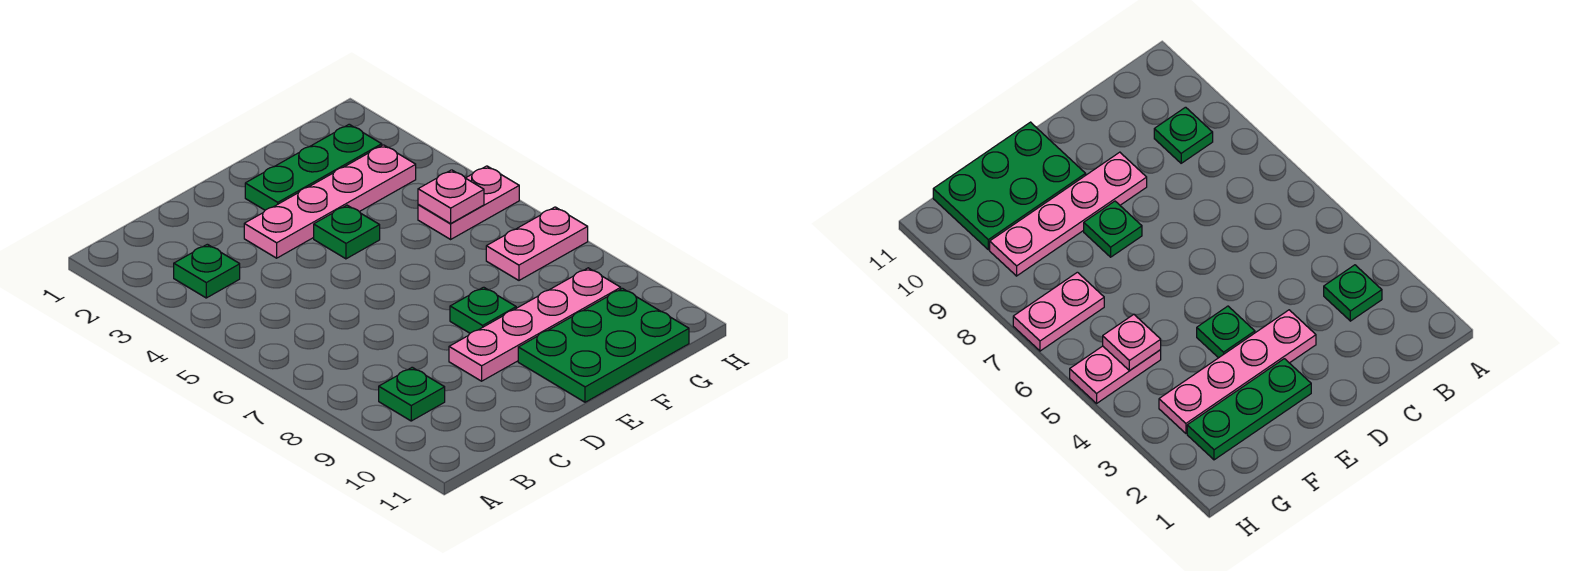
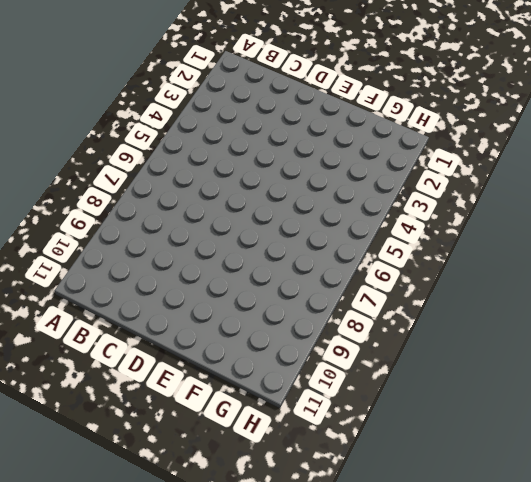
none -> green plate B3 level 1
none -> green plate B9 level 1

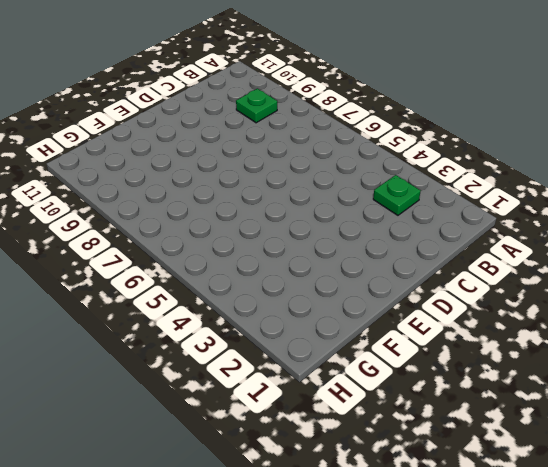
none -> pink plate D3:G3 level 1
none -> pink plate D9:G9 level 1

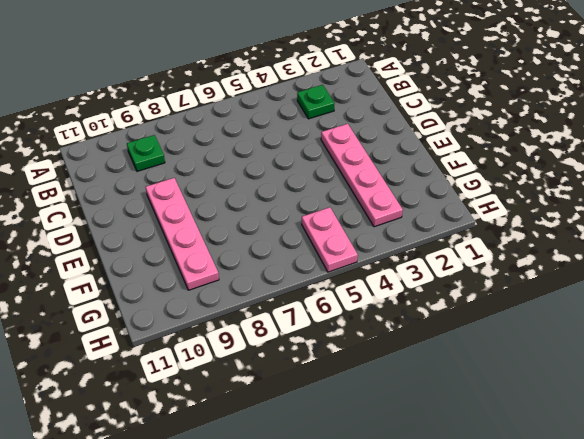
none -> green plate E2:G2 level 1
none -> green plate E4 level 1

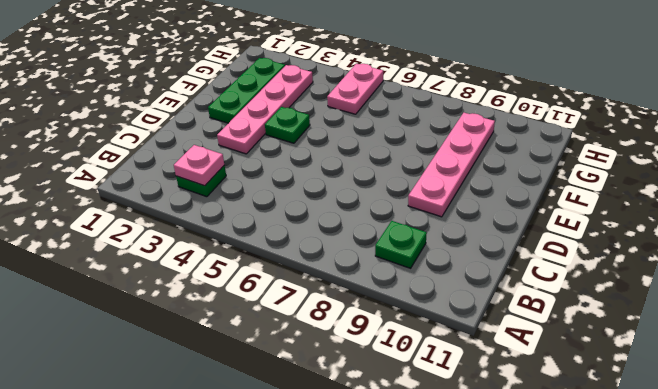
pink plate B3 level 2 -> pink plate G5 level 2
none -> green plate E8 level 1
none -> green plate E10:G11 level 1

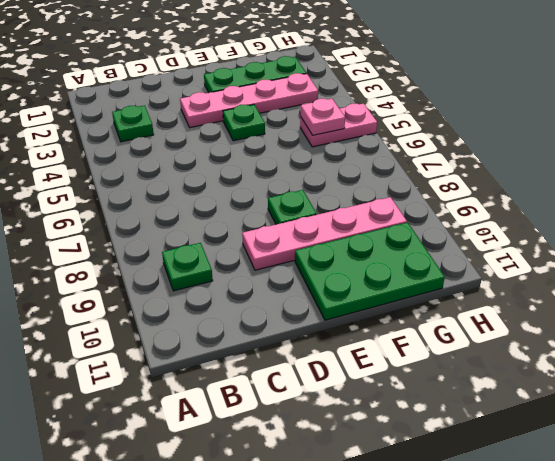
none -> pink plate G7:H7 level 1

